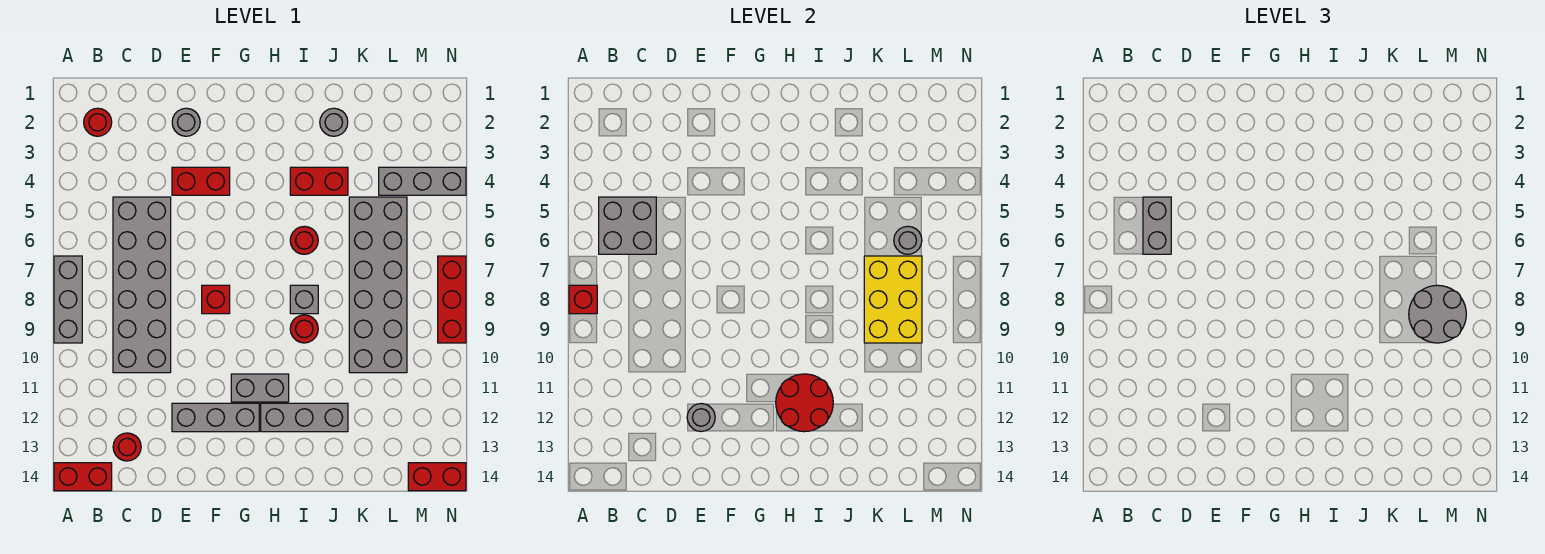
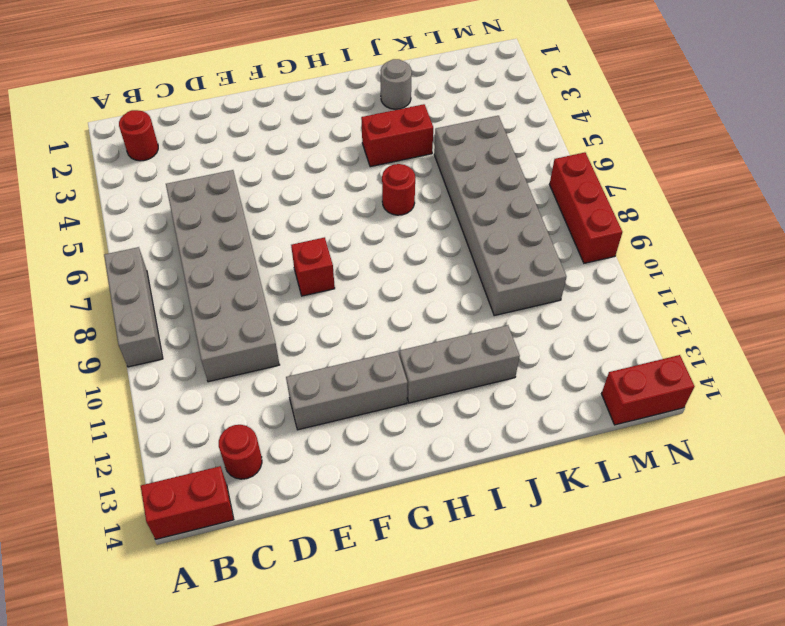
none -> grey round brick E2 level 1
none -> red brick E4:F4 level 1
none -> grey brick G11:H11 level 1

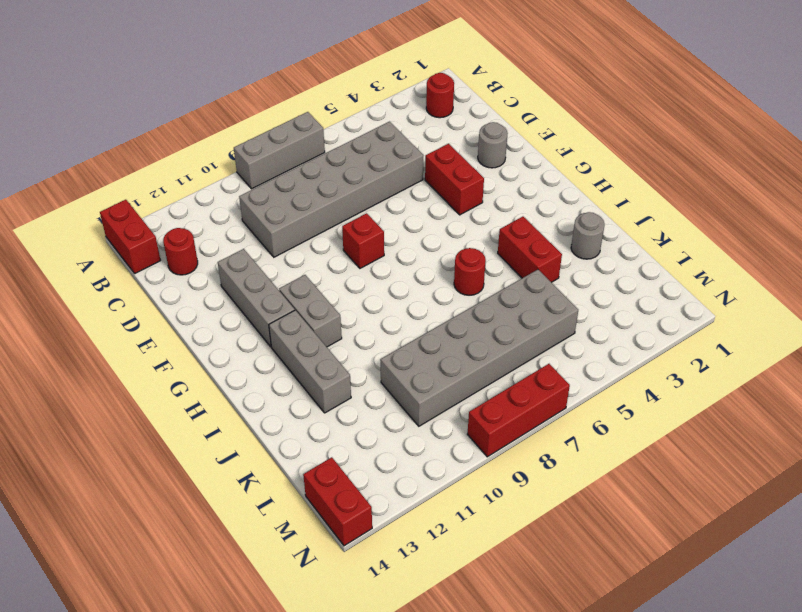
none -> grey brick I8 level 1
none -> red round brick I9 level 1
none -> grey brick L4:N4 level 1

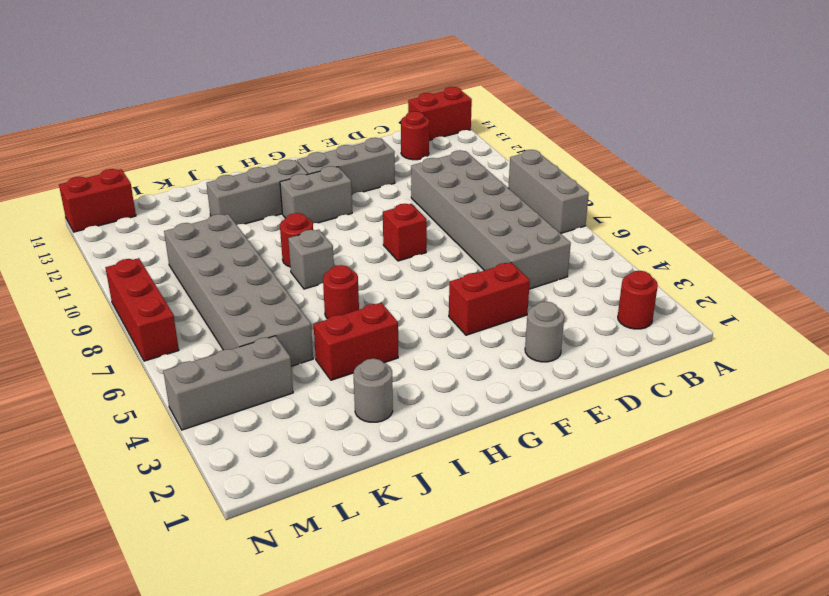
none -> red brick A8 level 2
none -> grey brick B5:C6 level 2
none -> grey round brick E12 level 2

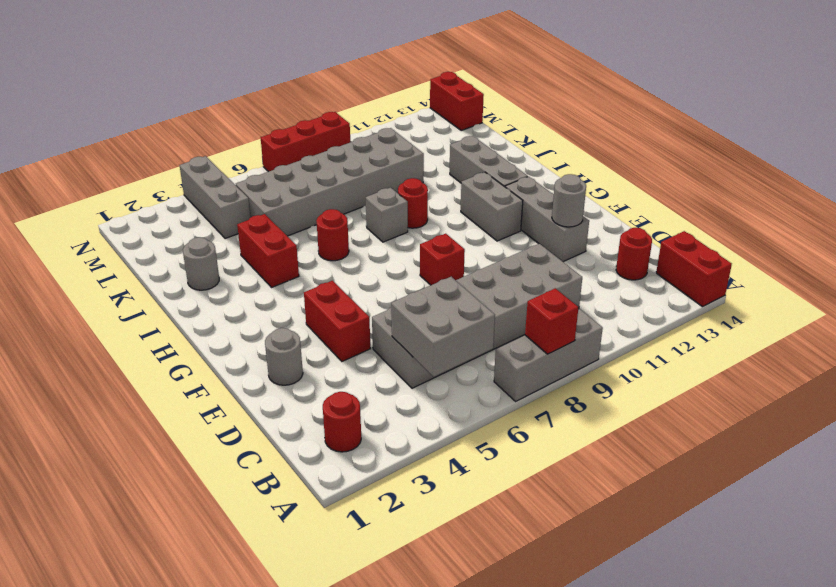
none -> red round brick H11:I12 level 2
none -> yellow brick K7:L9 level 2
none -> grey round brick L6 level 2

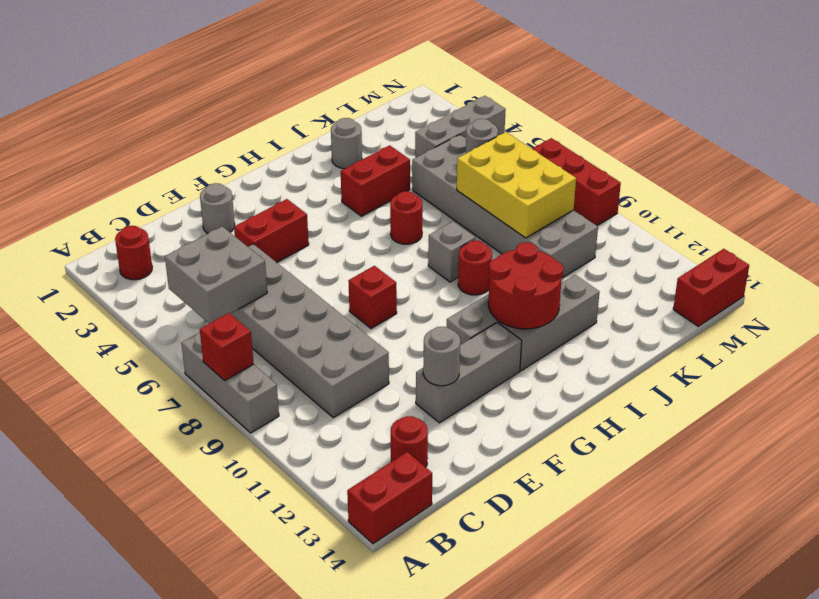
none -> grey brick C5:C6 level 3
none -> grey round brick L8:M9 level 3

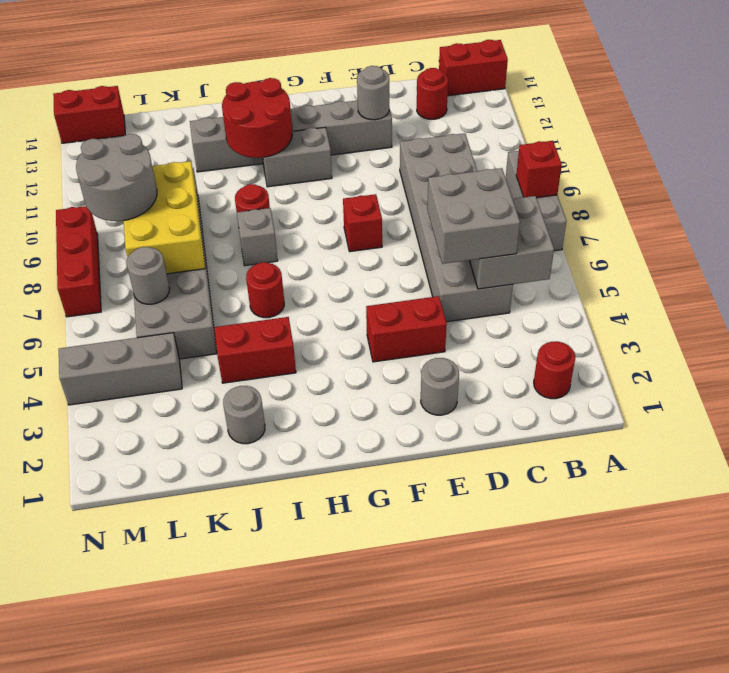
grey brick C5:D6 level 3 -> grey brick C5:C6 level 3

